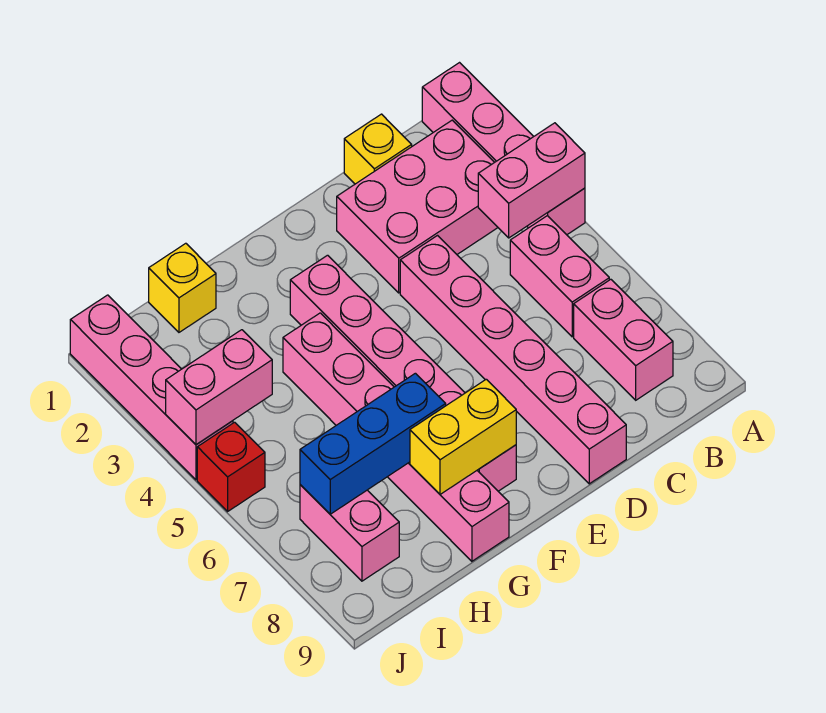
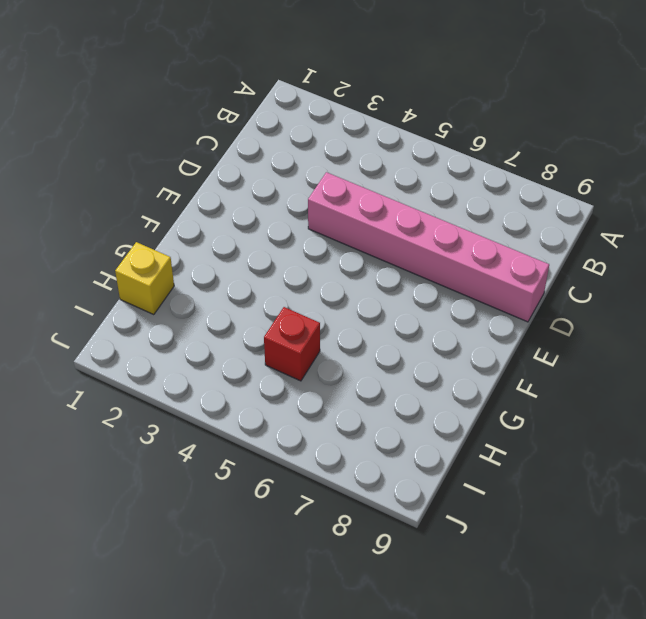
red brick H5 level 1 -> red brick J5 level 1
none -> pink brick A1:A4 level 1
none -> pink brick B2:D3 level 1
none -> pink brick B5:B6 level 1

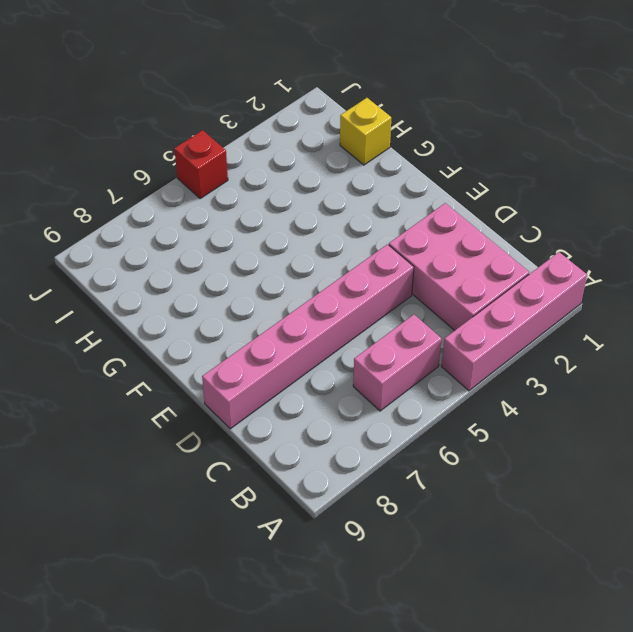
none -> pink brick B7:B8 level 1
none -> yellow brick C1 level 1
none -> pink brick F3:F8 level 1

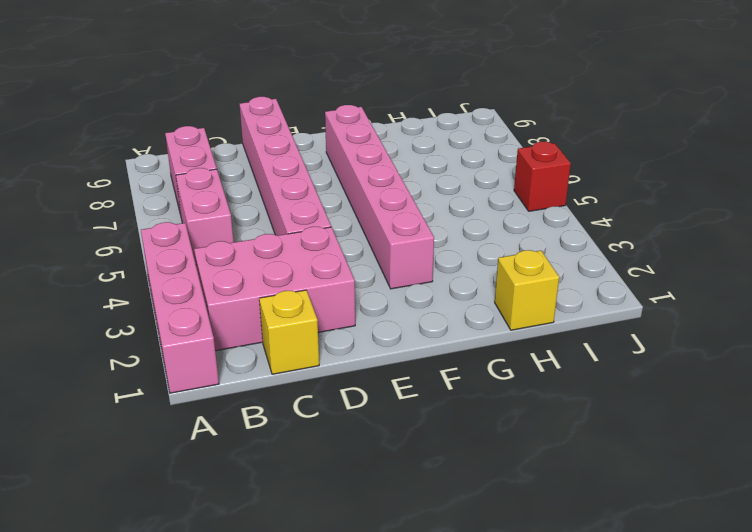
none -> pink brick G4:G9 level 1
none -> pink brick I7:I8 level 1
none -> pink brick J1:J4 level 1

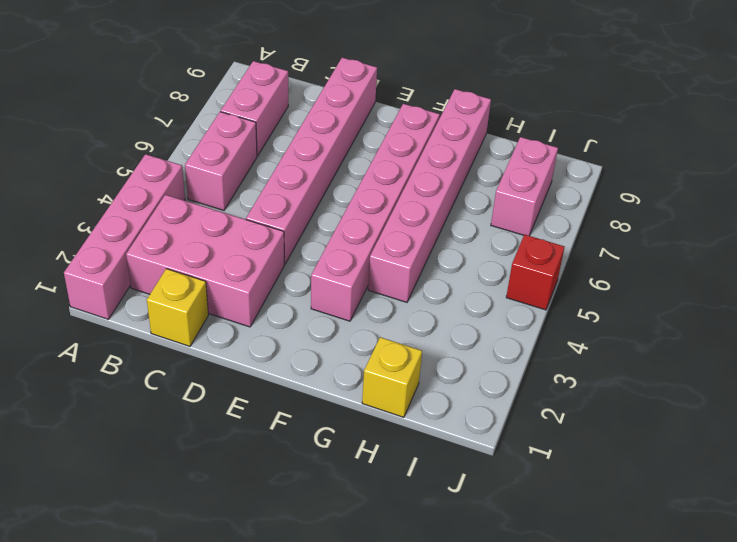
none -> pink brick J1:J4 level 1
none -> pink brick A4:B4 level 2
none -> yellow brick F8:G8 level 2

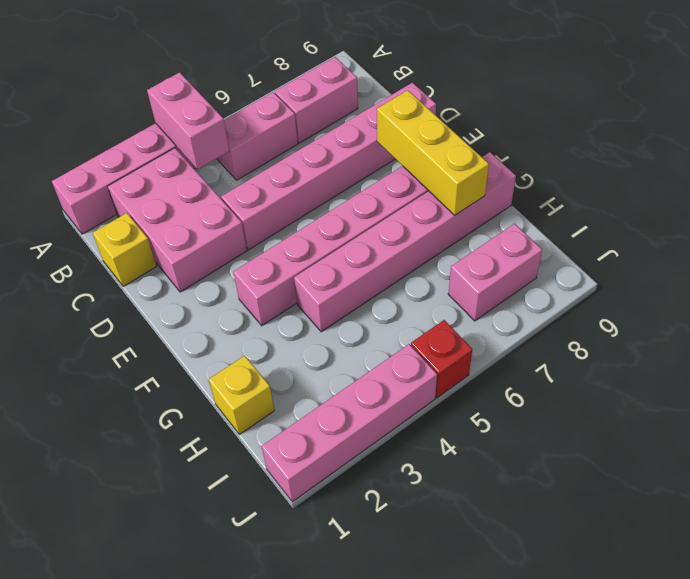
yellow brick E8:G8 level 2 -> yellow brick F8:G8 level 2
none -> blue brick G7:I7 level 2
none -> pink brick I4:J4 level 2

